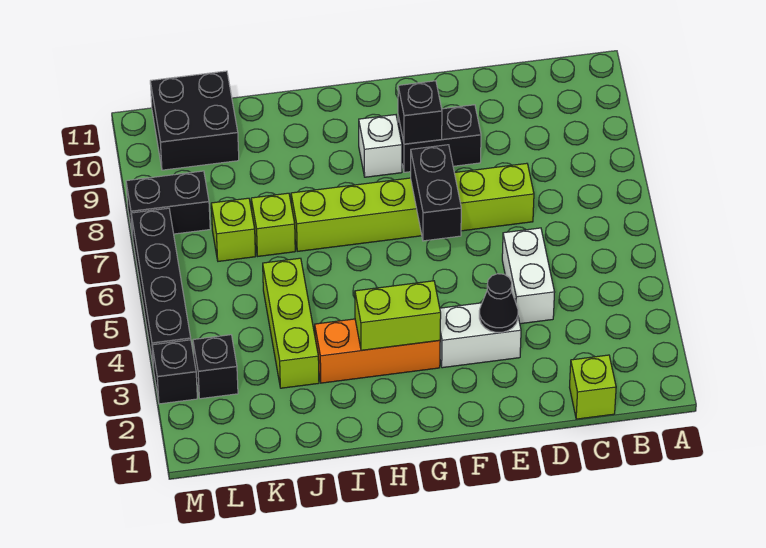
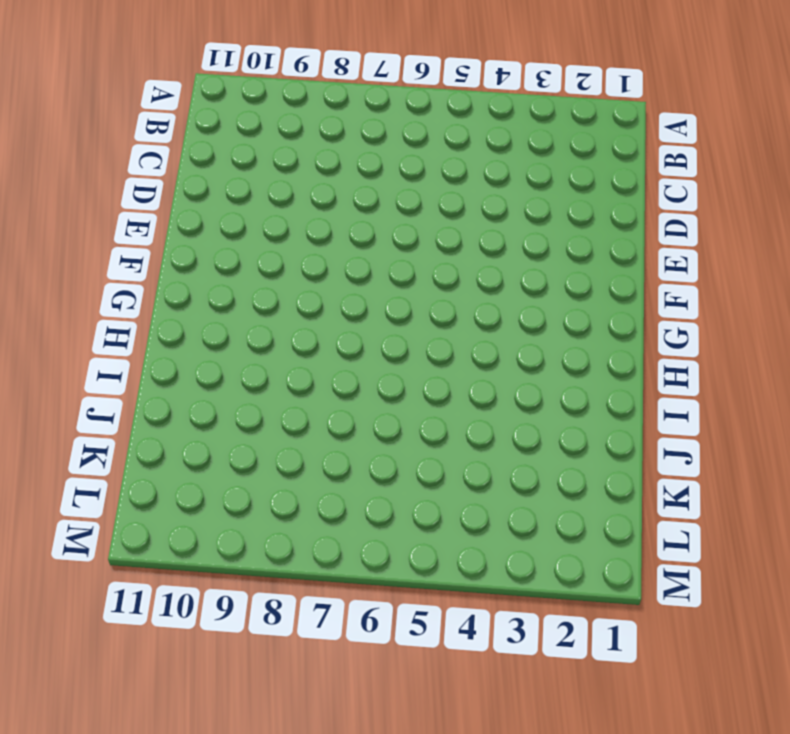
none -> lime brick C1 level 1
none -> white brick D4:D5 level 1
none -> lime brick D7:I7 level 1

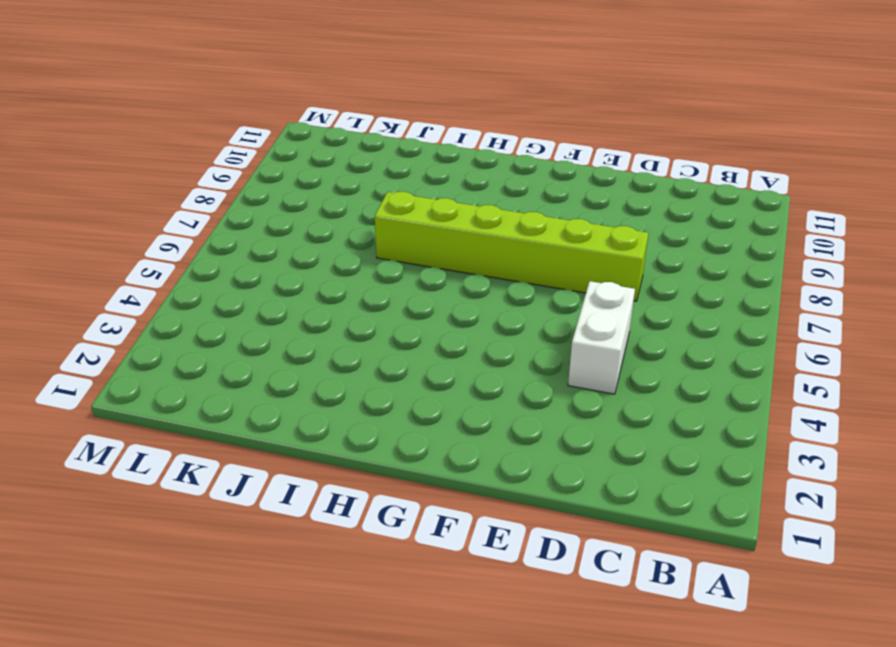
none -> lime brick C1 level 1
none -> white brick E3:F3 level 1
none -> black brick E9:F9 level 1

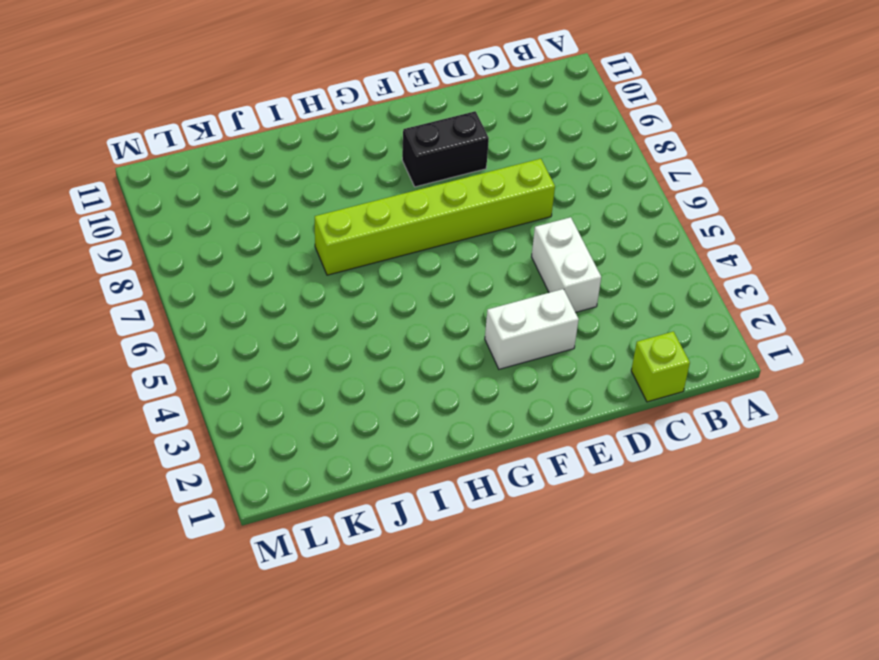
none -> orange brick G3:I3 level 1
none -> white brick G9 level 1
none -> lime brick J3:J5 level 1

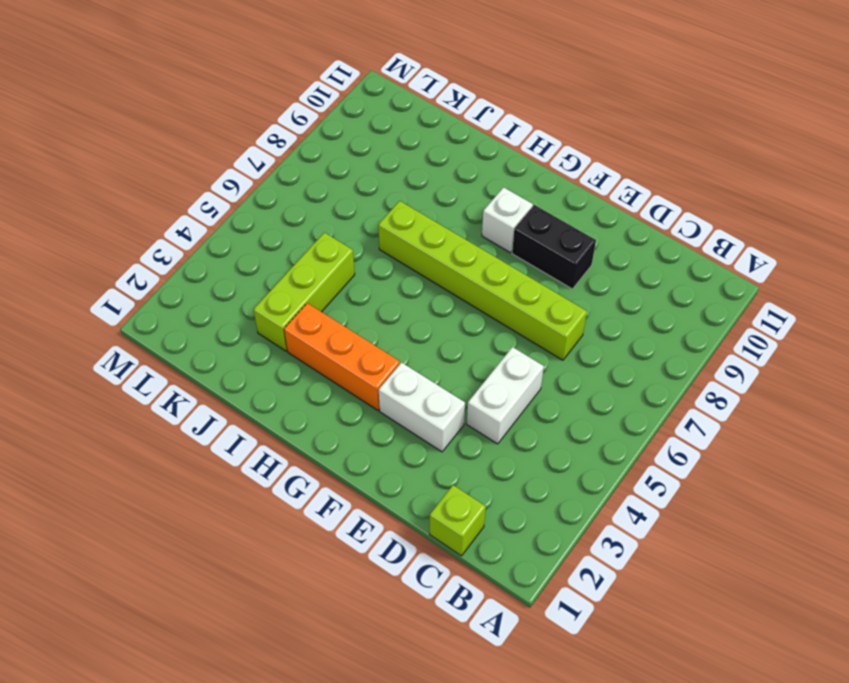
none -> lime brick J7 level 1
none -> lime brick K7 level 1
none -> black brick K10:L11 level 1

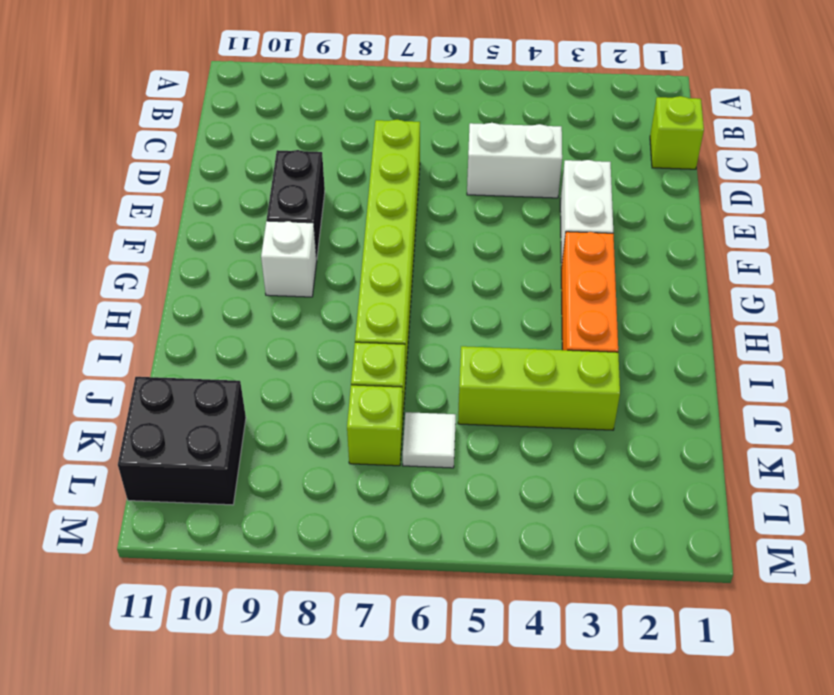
white tile K6 level 1 -> none
none -> black brick L3 level 1
none -> black brick L8:M8 level 1
none -> black brick M3 level 1

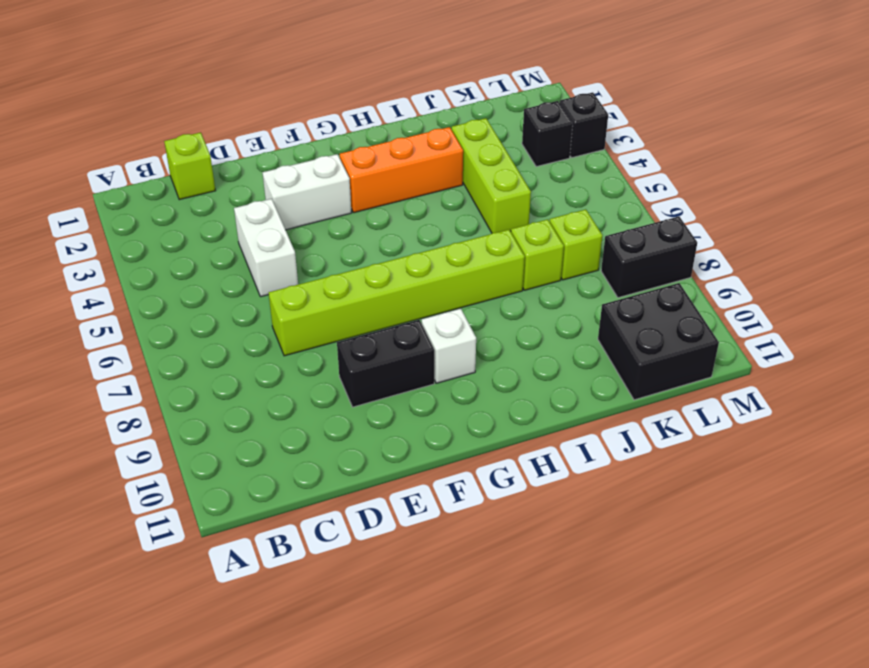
none -> black brick M4:M7 level 1
none -> black cone E3 level 2
none -> black brick F6:F7 level 2

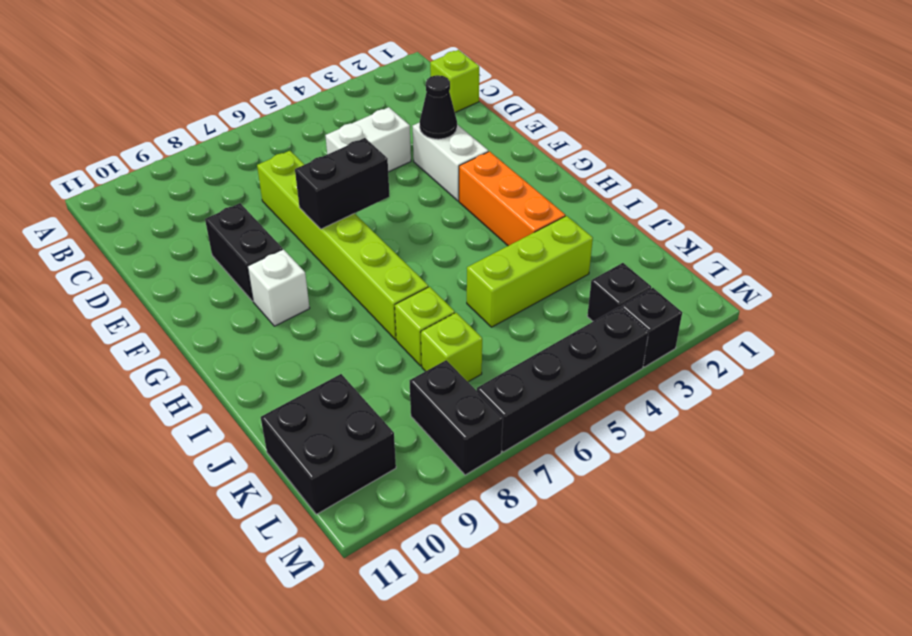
none -> black brick F9 level 2
none -> lime brick G3:H3 level 2

